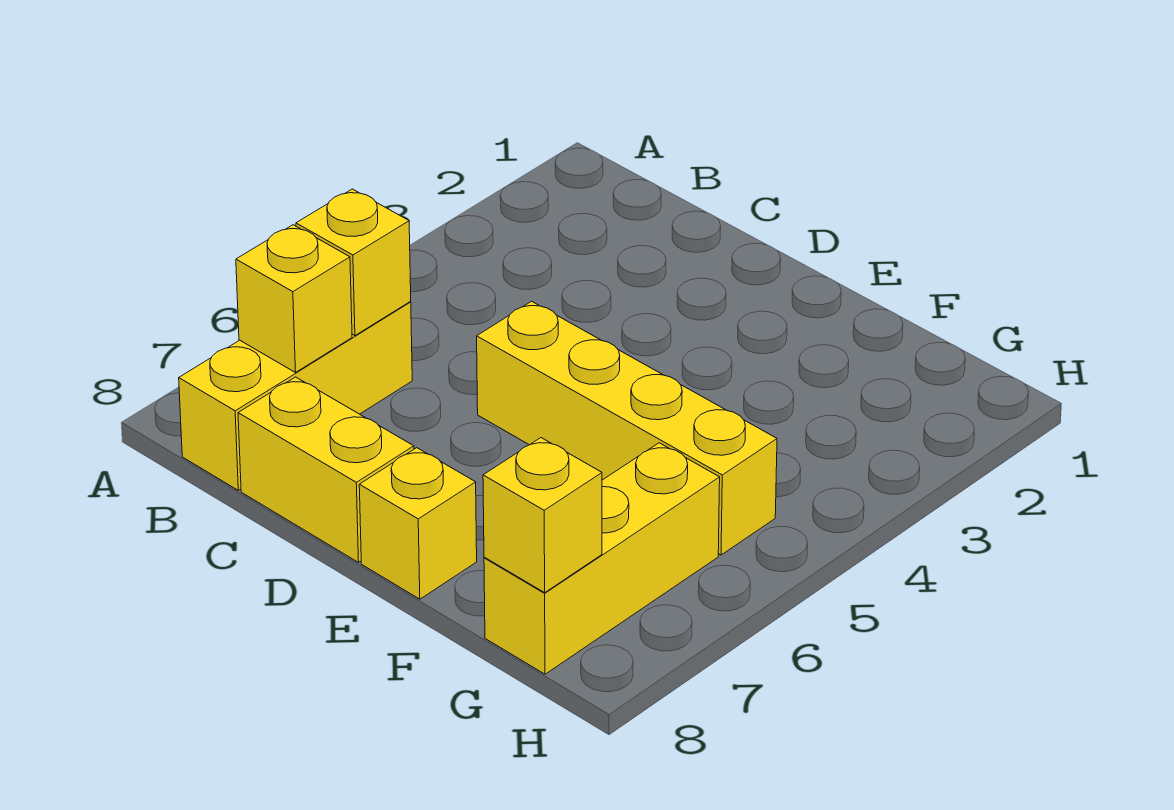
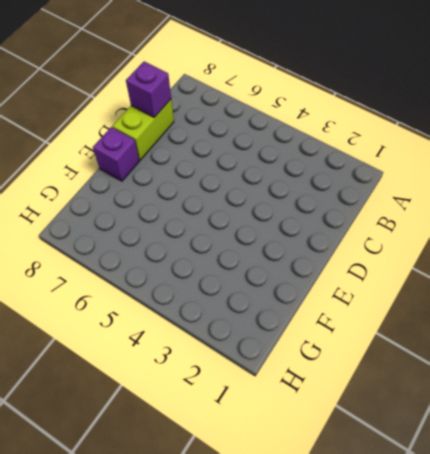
lime brick C8:D8 level 1 -> yellow brick C8:D8 level 1
purple brick C8 level 2 -> none
purple brick E8 level 1 -> yellow brick E8 level 1
none -> yellow brick B6:B8 level 1
none -> yellow brick D5:G5 level 1

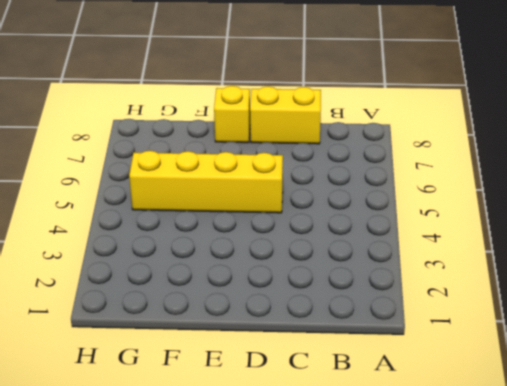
none -> yellow brick B6:B8 level 1
none -> yellow brick G6:G8 level 1

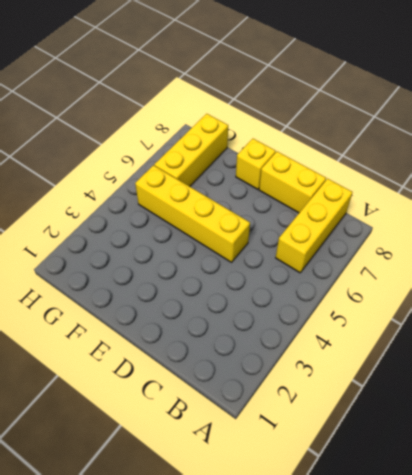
none -> yellow brick B6 level 2
none -> yellow brick B7 level 2

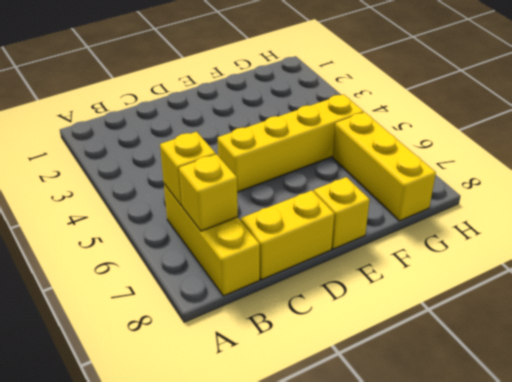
none -> yellow brick G8 level 2

